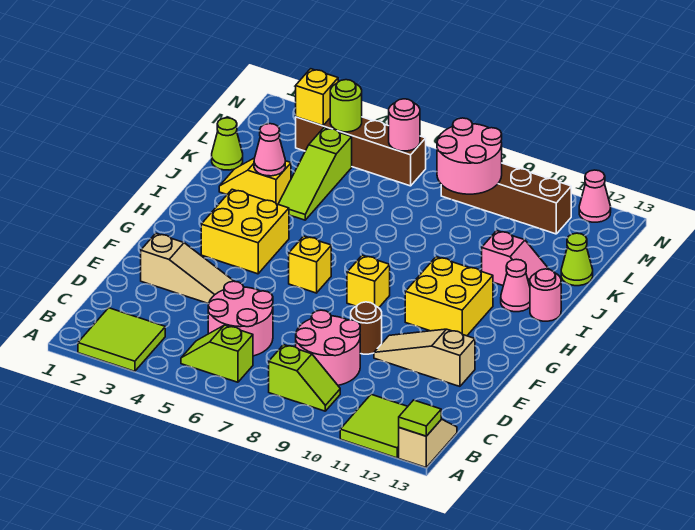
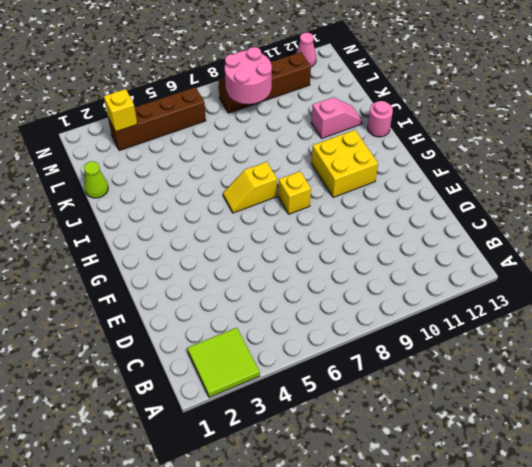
yellow slope H6:H7 level 1 top 7 -> yellow slope J2:J3 level 1 top 3
none -> lime tile A11:B12 level 1
none -> tan slope A13:B13 level 1 top A
none -> lime slope B5:B6 level 1 top 6
none -> lime slope B8:B9 level 1 top 8

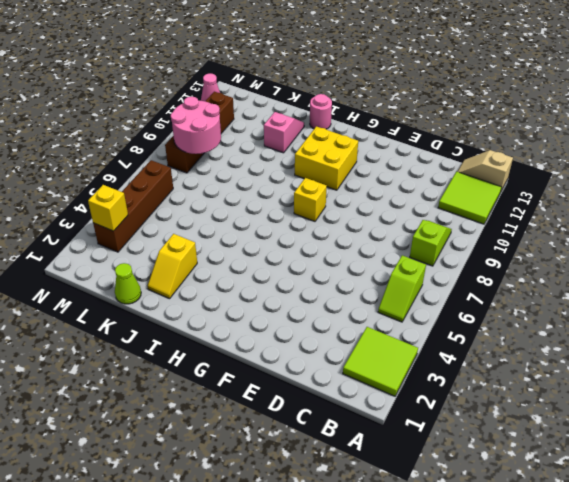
none -> pink round brick C5:D6 level 1
none -> pink round brick C8:D9 level 1
none -> tan slope E2:E4 level 1 top 2
none -> brown round brick E9 level 1

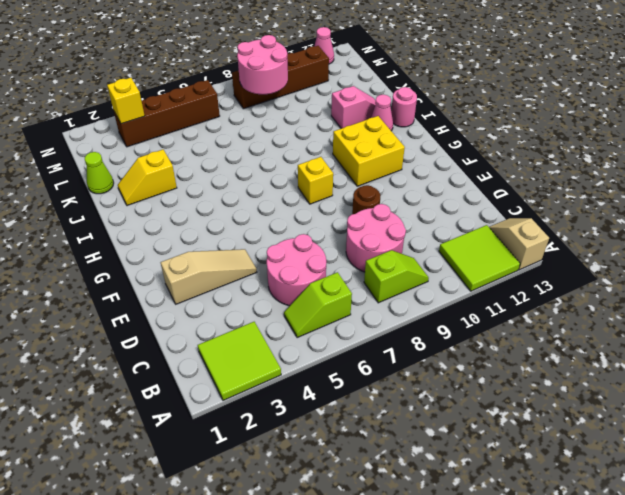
none -> tan slope E10:E12 level 1 top 12
none -> yellow brick G3:H4 level 1
none -> yellow brick G6 level 1
none -> lime slope J4:L4 level 1 top L

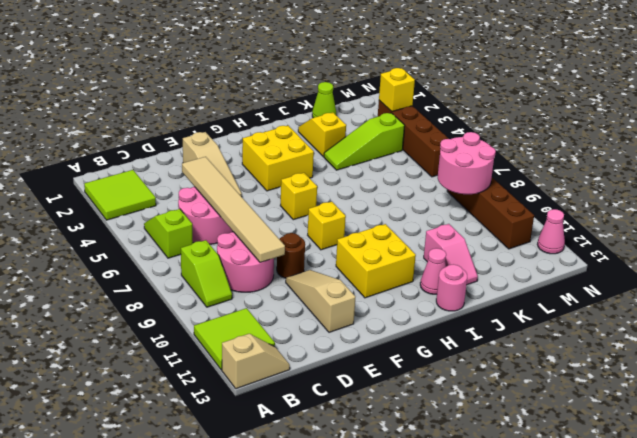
tan tile D4:D9 level 2 -> none
none -> lime cone K13 level 1
none -> lime tile A13 level 2
none -> pink cone J3 level 2
none -> lime round brick M4 level 2

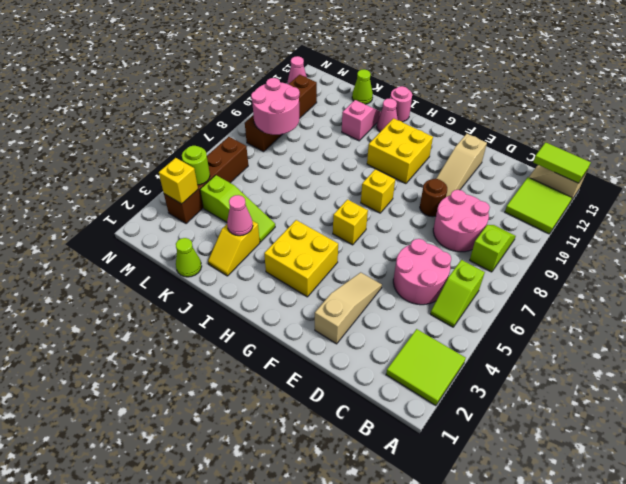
lime tile A13:B13 level 2 -> lime tile A13 level 2
none -> pink round brick M6 level 2

